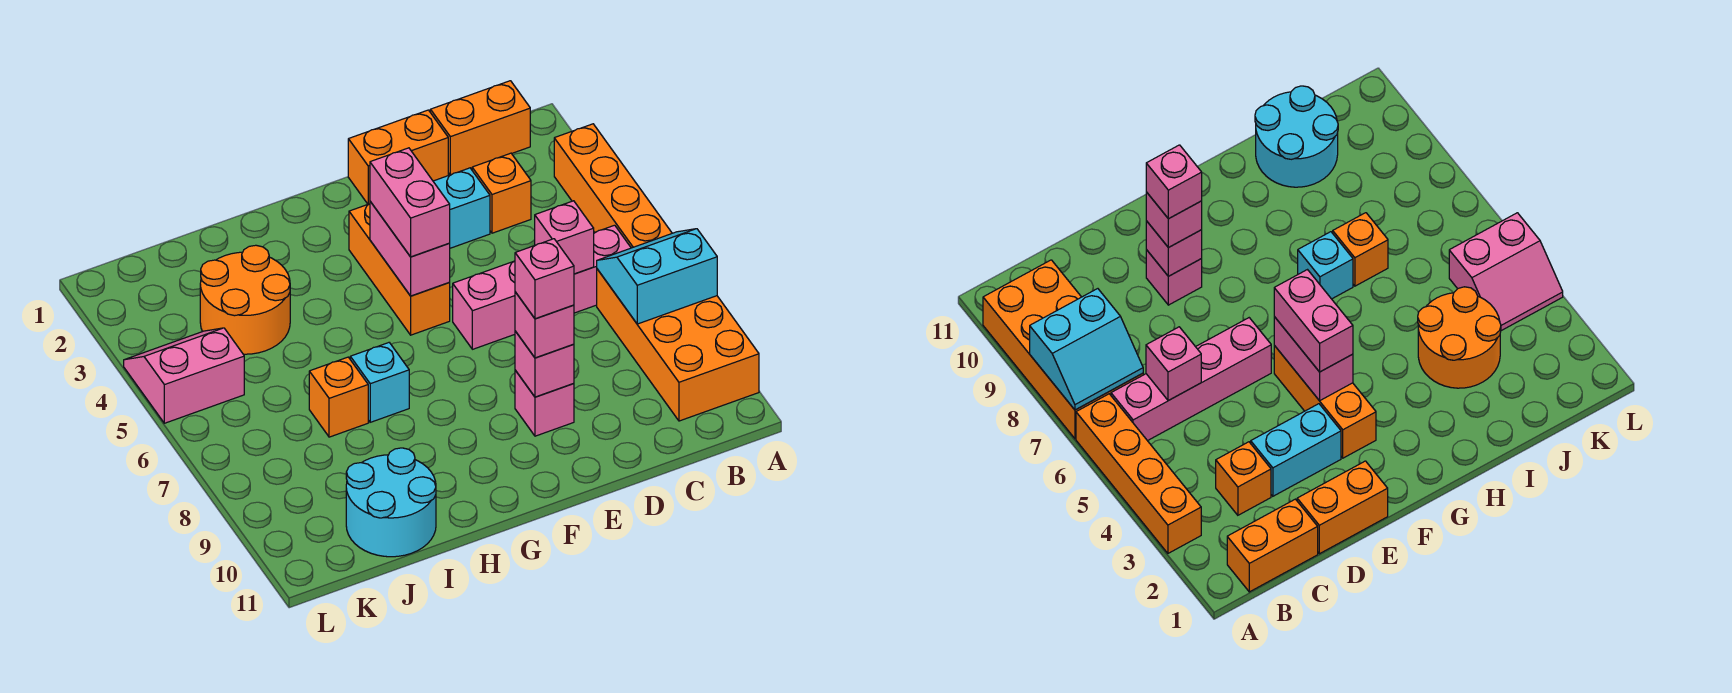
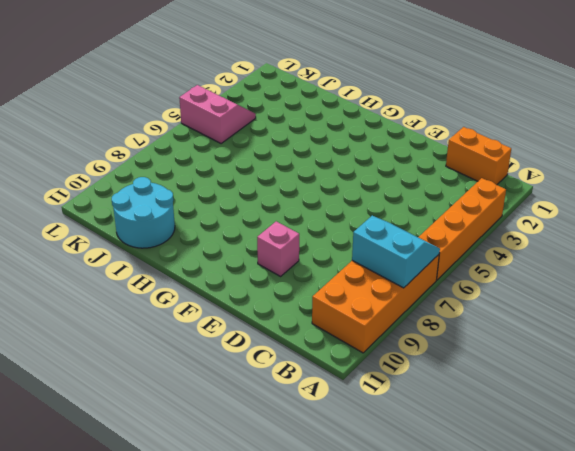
none -> pink brick B6:E6 level 1
none -> orange brick C3 level 1
none -> orange brick D1:E1 level 1

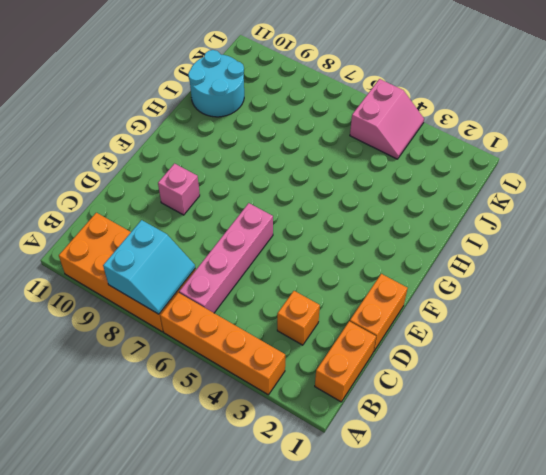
none -> cyan brick D3:E3 level 1
none -> orange brick F3:F5 level 1
none -> cyan brick H7 level 1

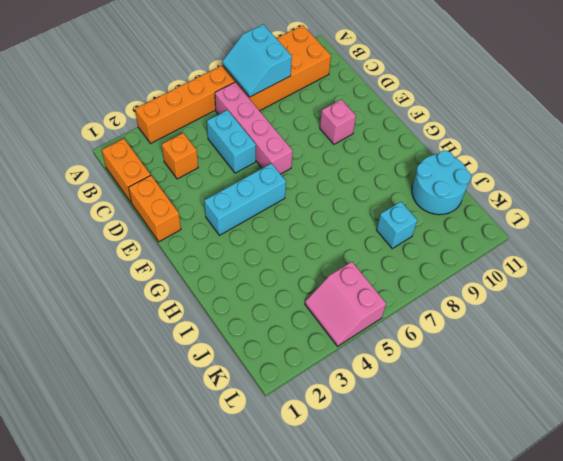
cyan brick C5:D5 level 1 -> cyan brick D3:E3 level 1
cyan brick F3:F5 level 1 -> orange brick F3:F5 level 1
cyan brick J8 level 1 -> cyan brick H7 level 1
none -> orange round brick I3:J4 level 1
none -> orange brick I7 level 1
none -> pink brick C6 level 2

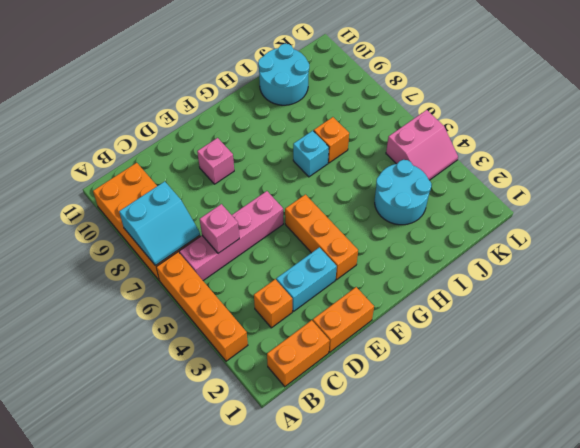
cyan round brick I3:J4 level 1 -> orange round brick I3:J4 level 1
none -> pink brick E9 level 2
none -> pink brick F4:F5 level 2
none -> pink brick E9 level 3

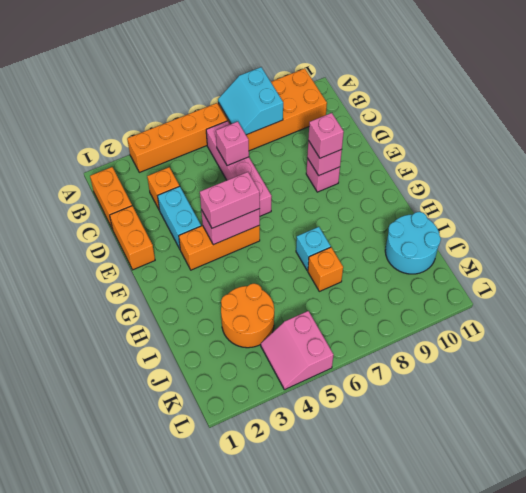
none -> pink brick E9 level 4

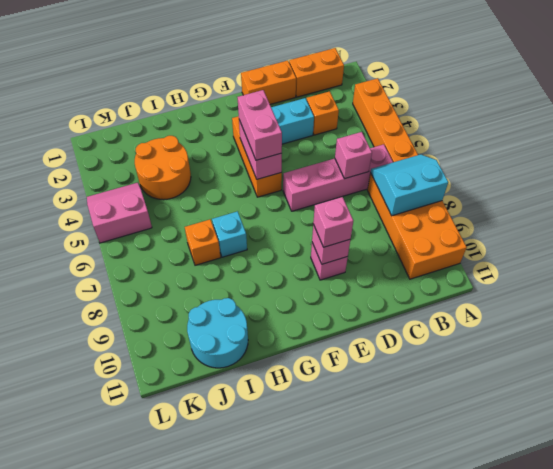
none -> pink brick E9 level 4

